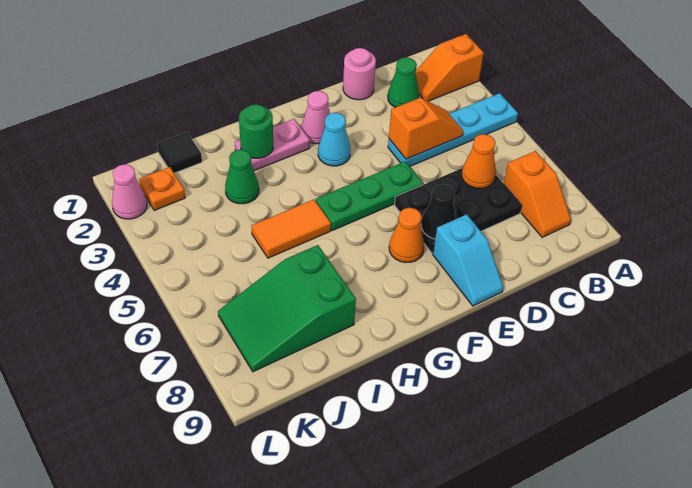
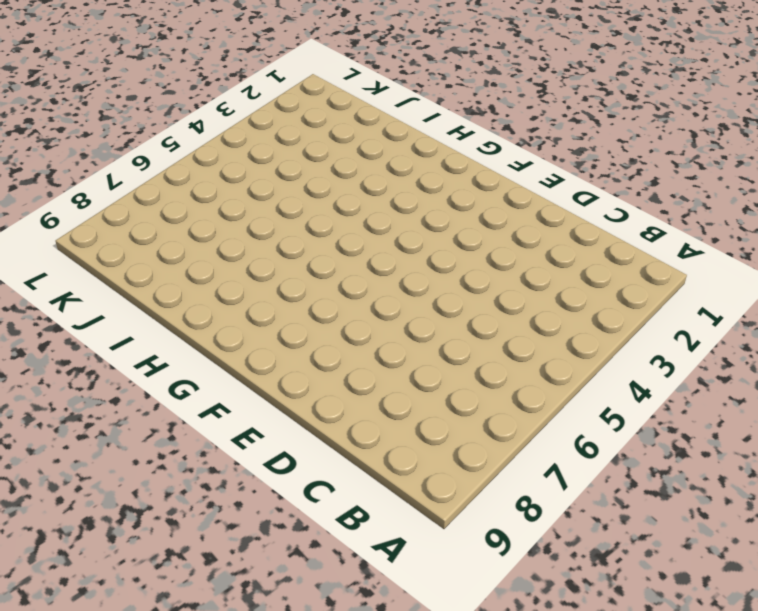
none -> orange slope A2:B2 level 1 top A
none -> cyan plate A4:D4 level 1
none -> orange slope B7:B8 level 1 top 7

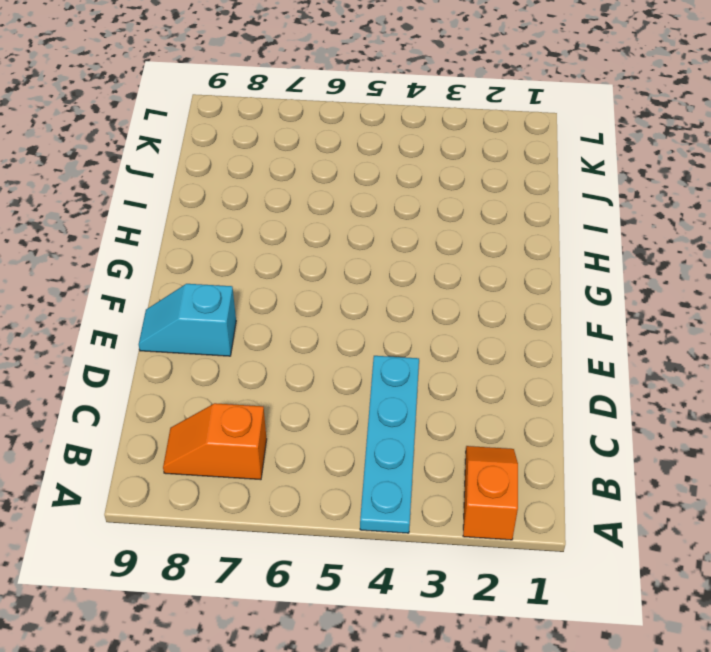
none -> green cone C2 level 1
none -> black plate C6:E7 level 1
none -> pink round brick D1 level 1

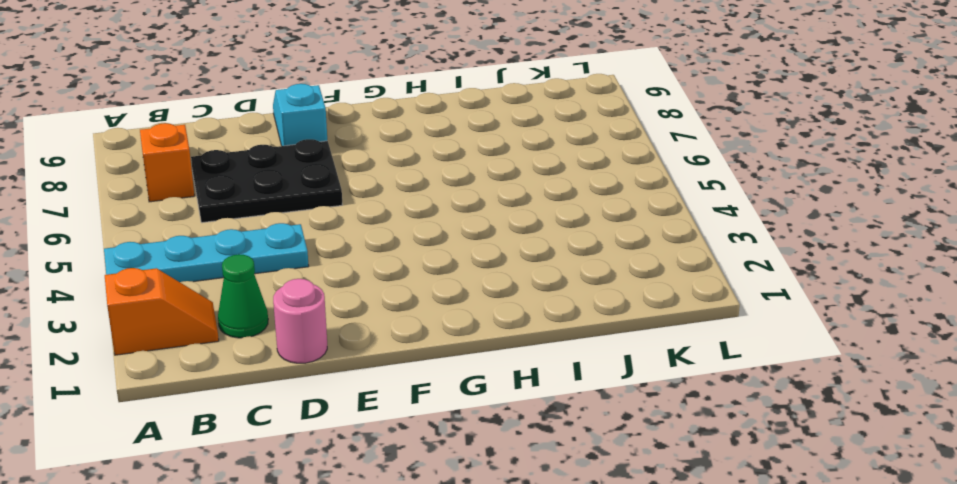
none -> green plate E5:G5 level 1
none -> pink cone F2 level 1
none -> cyan cone F3 level 1

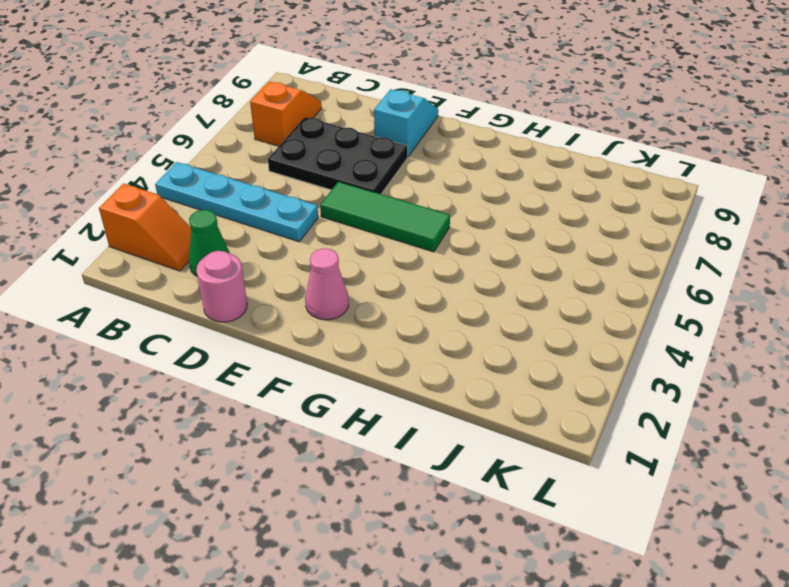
green tile E5:G5 level 1 -> green plate E5:G5 level 1
none -> cyan cone F3 level 1
none -> orange cone F7 level 1
none -> pink plate G2:H2 level 1

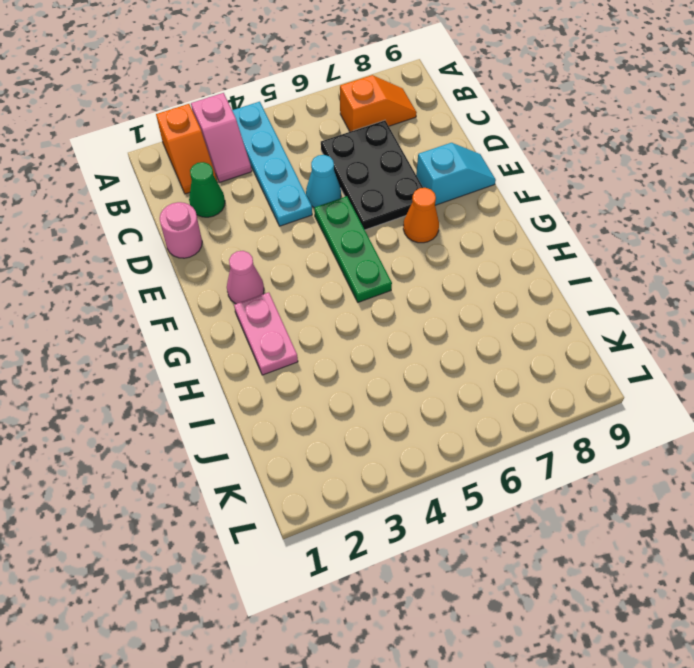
pink slope A3:B3 level 1 top A -> none
cyan cone D5 level 1 -> cyan cone F3 level 1
none -> orange tile H5:I5 level 1
none -> green cone I3 level 1
none -> green slope I7:K8 level 1 top I

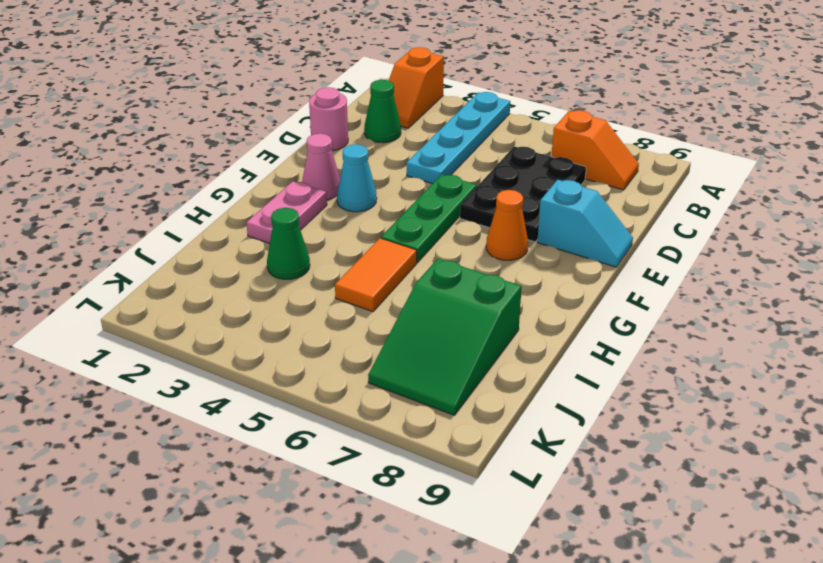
none -> black tile J1 level 1
none -> orange plate K2 level 1
none -> pink cone L2 level 1

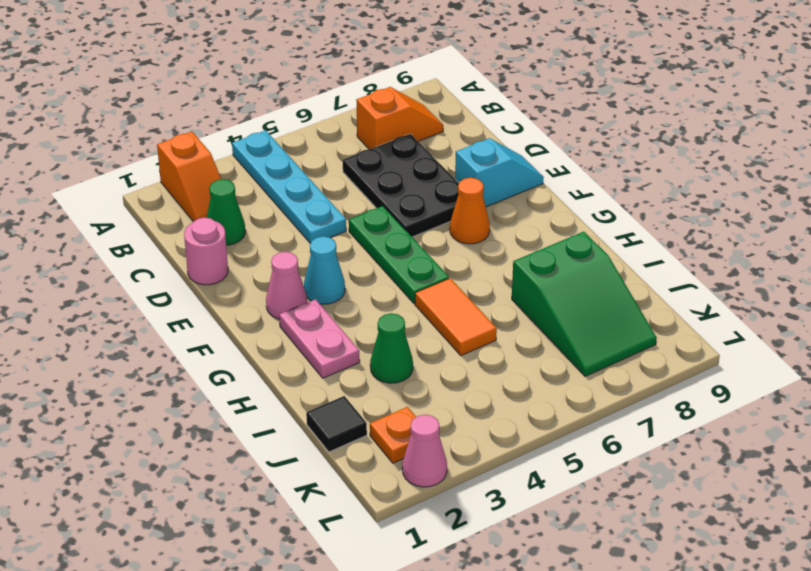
none -> orange slope C4:D4 level 2 top D
none -> orange cone C6 level 2
none -> black cone E7 level 2

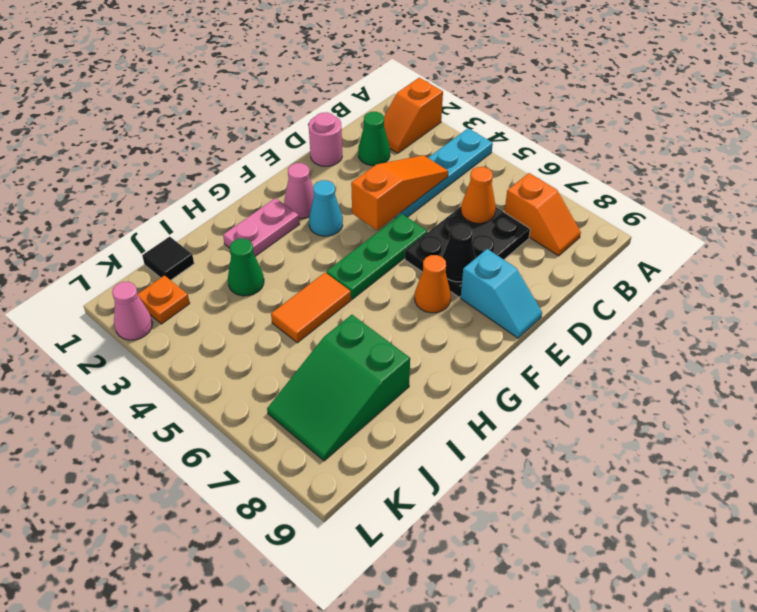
orange slope C4:E4 level 2 top E -> orange slope C4:D4 level 2 top D
none -> green round brick H2 level 2

